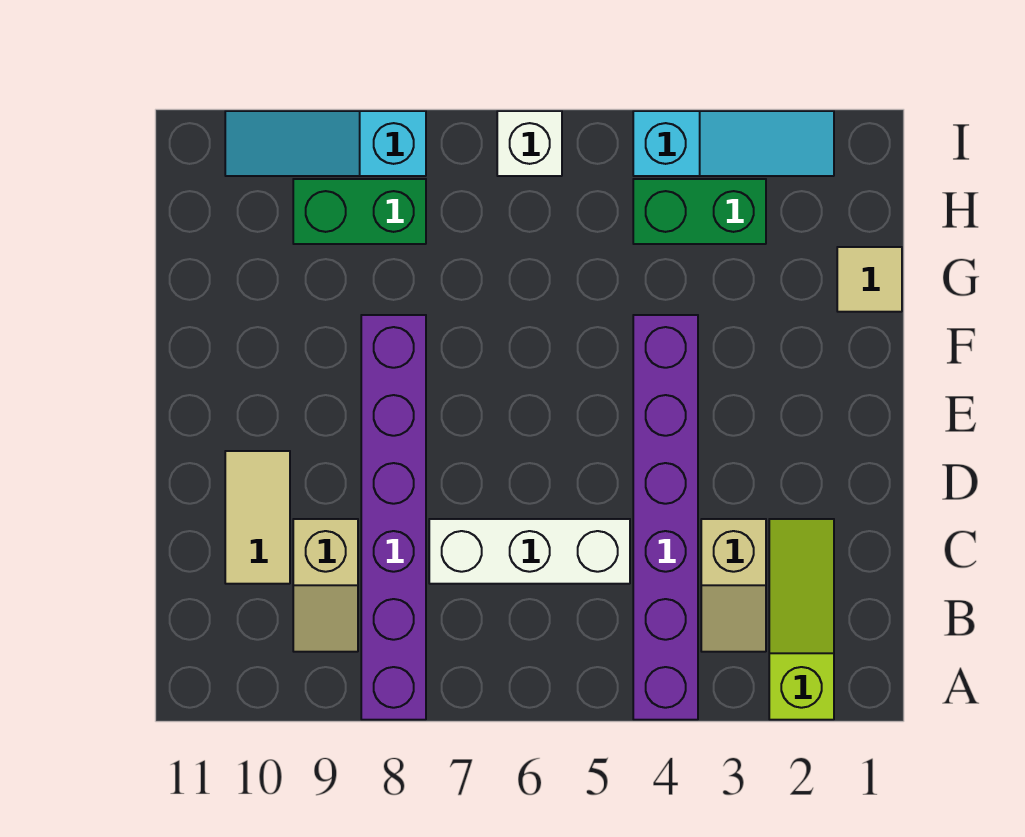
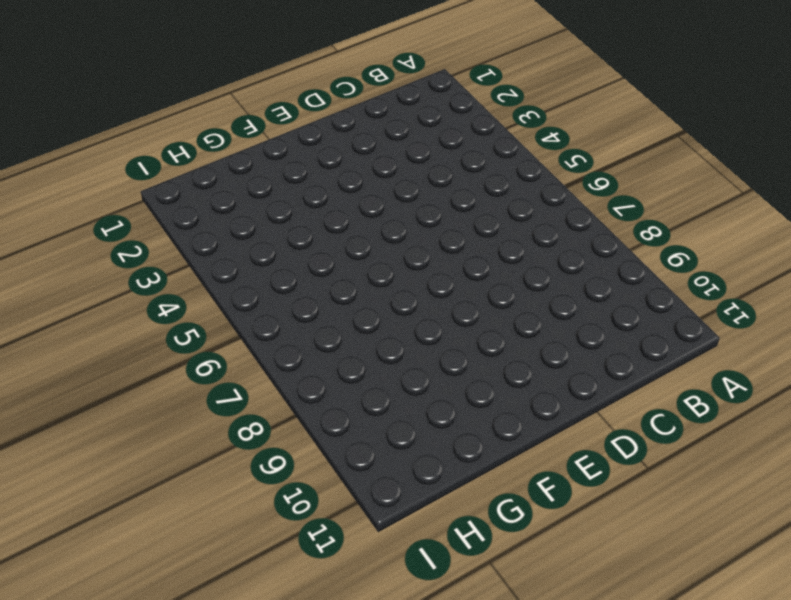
none -> lime slope A2:C2 level 1 top A
none -> purple brick A4:F4 level 1
none -> purple brick A8:F8 level 1

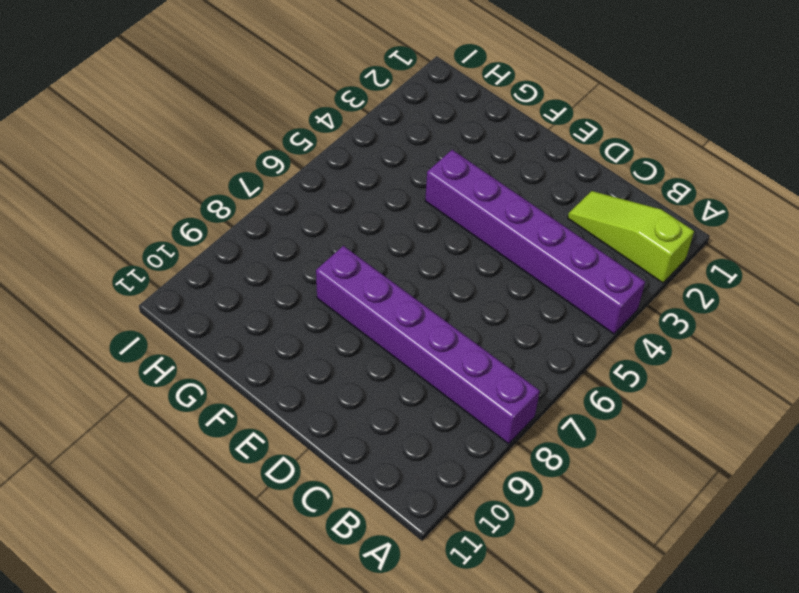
none -> tan slope B3:C3 level 1 top C
none -> tan slope B9:C9 level 1 top C
none -> white brick C5:C7 level 1

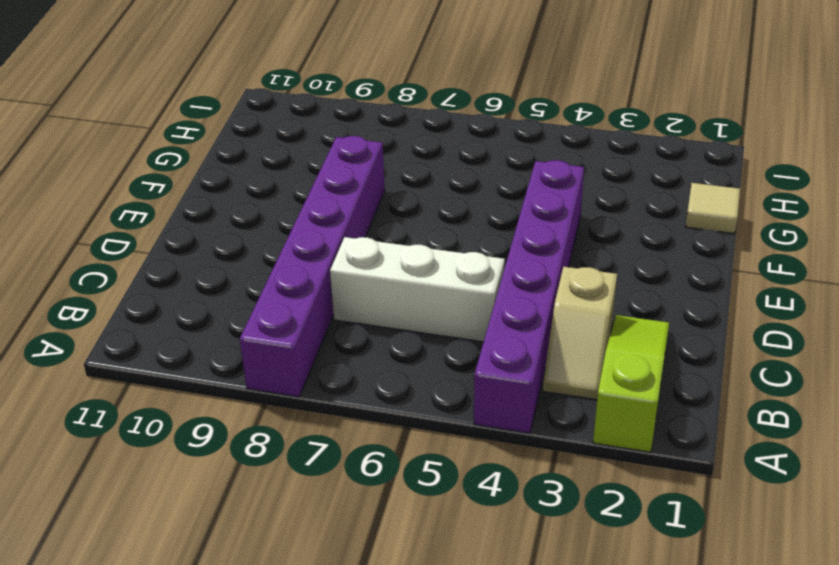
none -> tan slope B9:C9 level 1 top C
none -> tan tile C10:D10 level 1
none -> green brick H3:H4 level 1

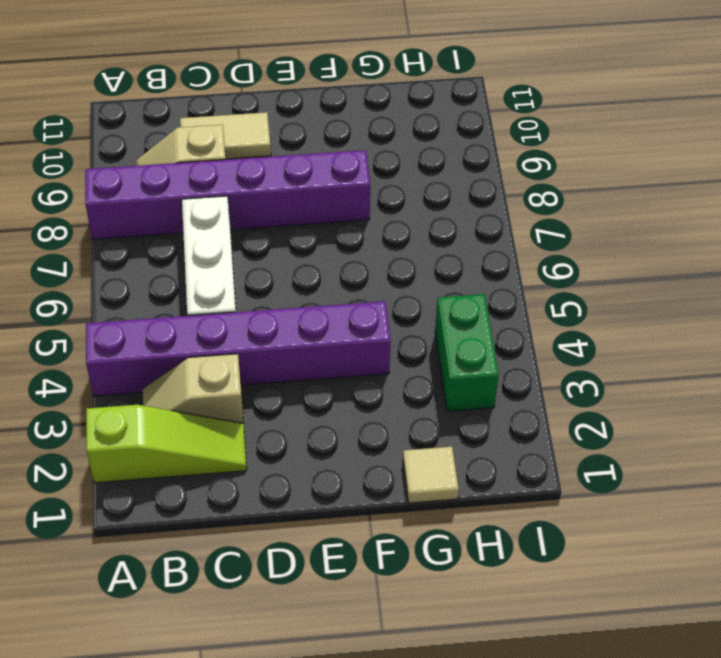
none -> green brick H8:H9 level 1
none -> cyan slope I2:I4 level 1 top 4
none -> white brick I6 level 1

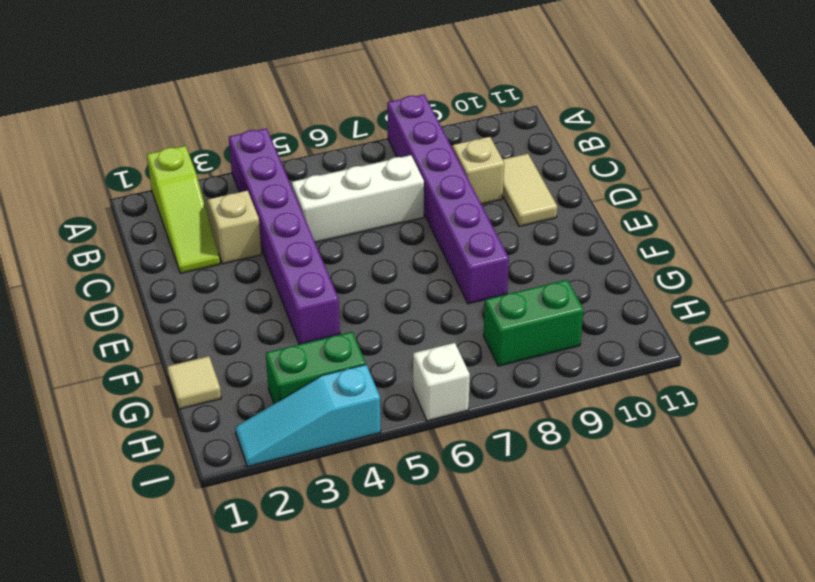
none -> cyan slope I8:I10 level 1 top 8

